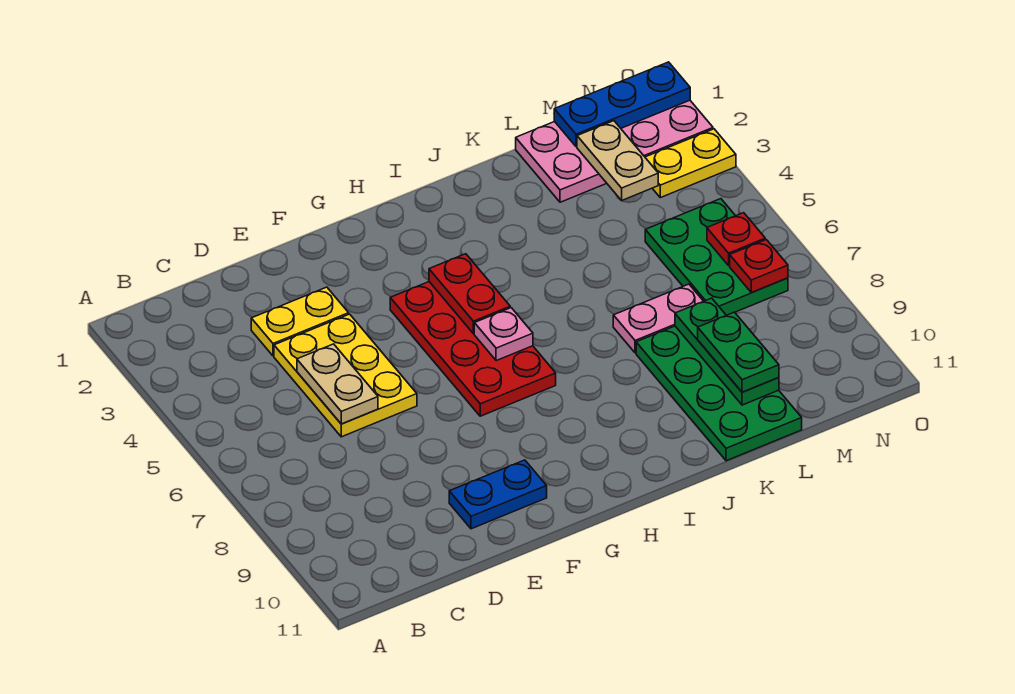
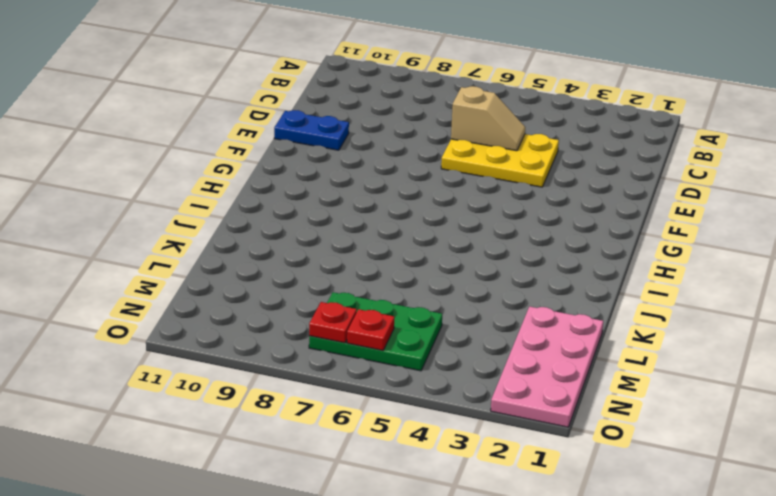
tan slope D5:D6 level 2 top 6 -> tan plate D5:D6 level 2
blue plate E10:E11 level 1 -> blue plate E10:F10 level 1
none -> yellow plate D3:E3 level 1
none -> red plate G4:H7 level 1
none -> pink plate K7:L7 level 1

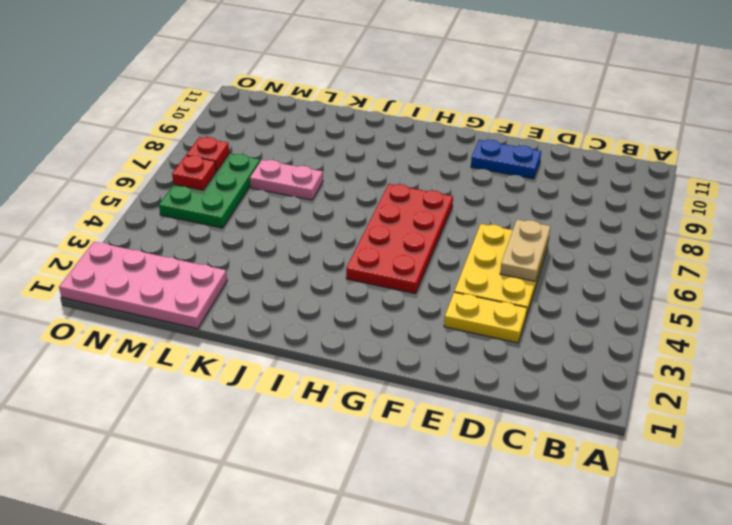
none -> green plate K8:L11 level 1
none -> yellow plate N3:O3 level 1
none -> red plate H4:H5 level 2

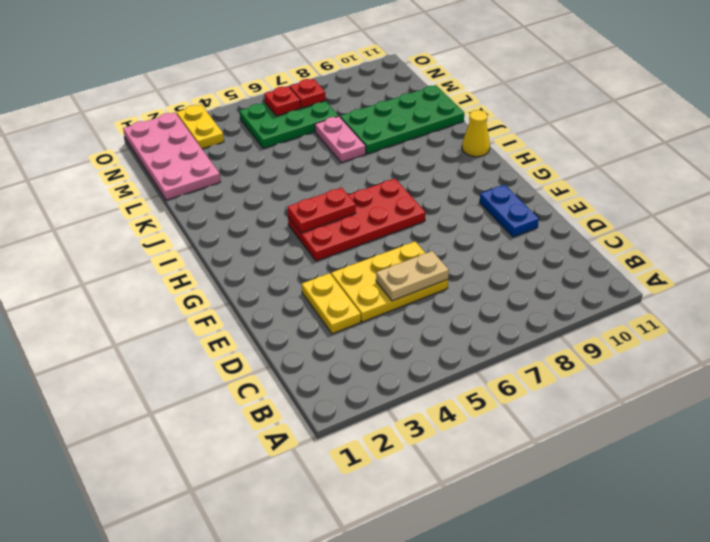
yellow cone I11 level 1 -> none
none -> pink plate H6 level 2
none -> green plate L8:L10 level 2
none -> blue plate M1:O1 level 2

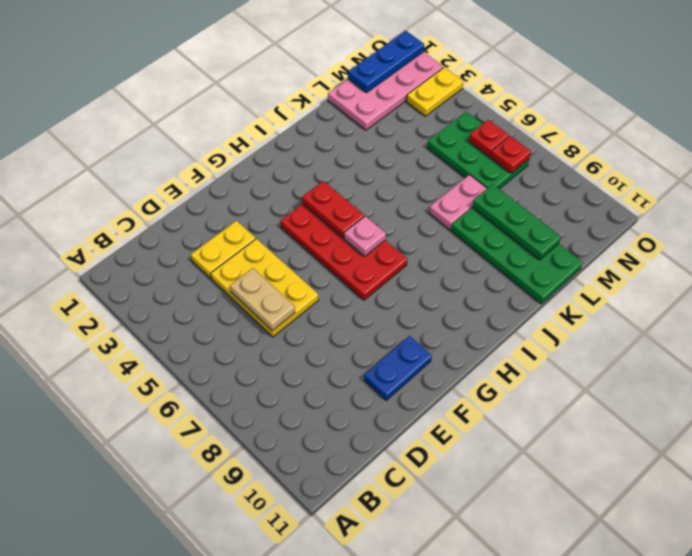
none -> tan plate M2:M3 level 2
none -> green plate L9:L10 level 3

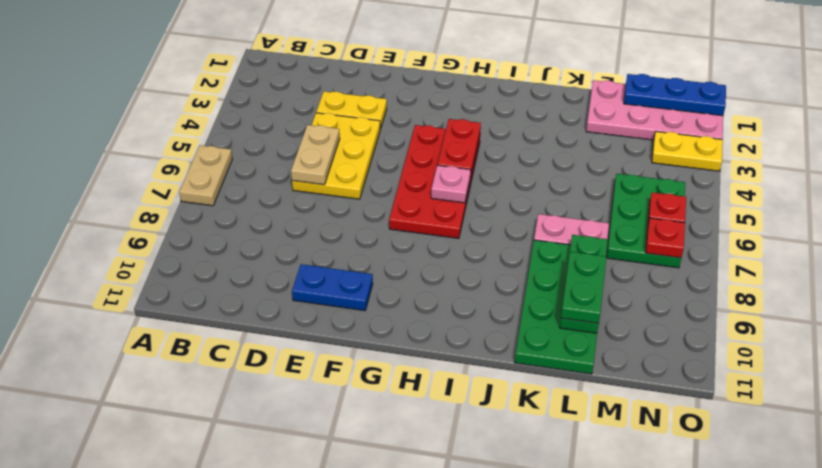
tan plate A6:A7 level 1 -> tan plate M2:M3 level 2

